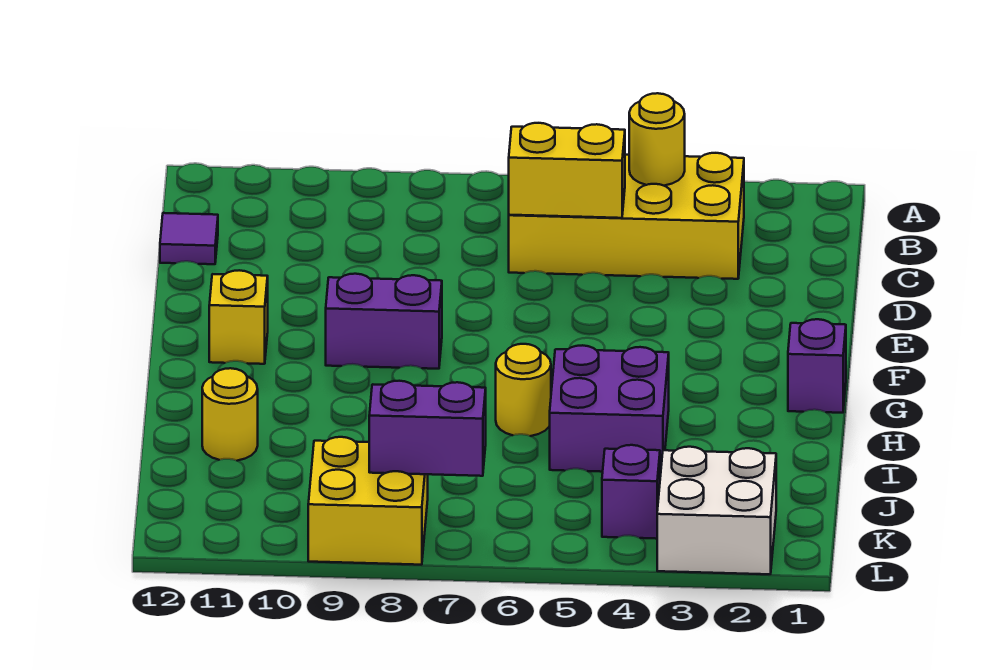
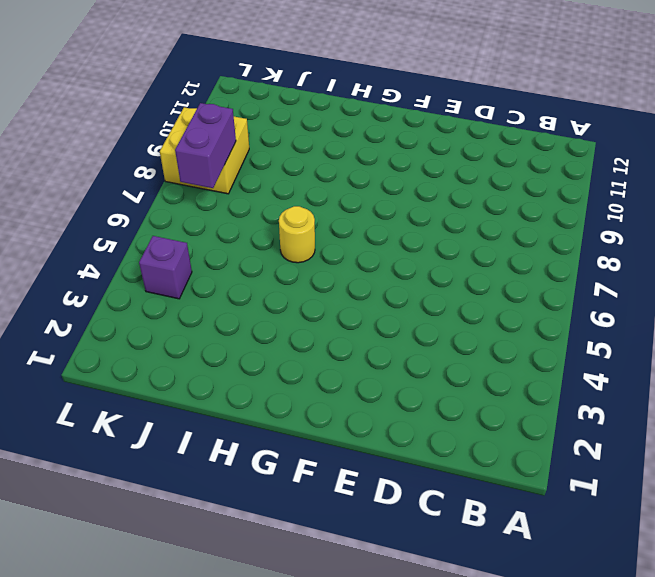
none -> yellow brick B3:C6 level 1
none -> purple tile C12 level 1
none -> purple brick F8:F9 level 1

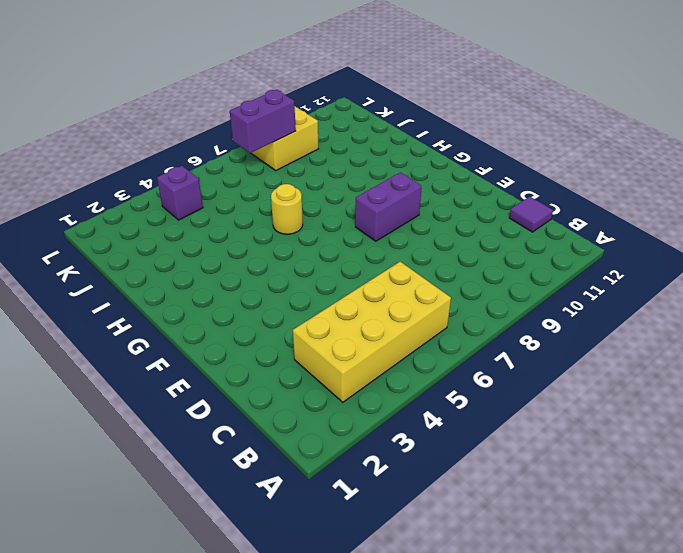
none -> yellow brick F11 level 1
none -> purple brick G1 level 1
none -> purple brick H4:I5 level 1

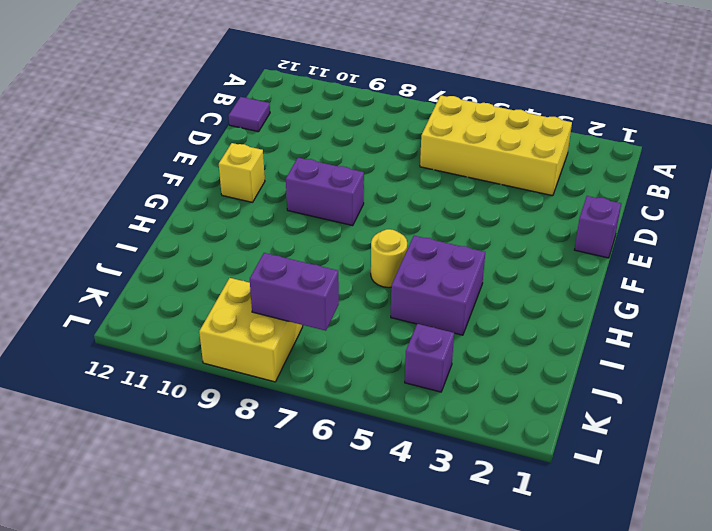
purple brick E1 level 1 -> purple brick G1 level 1
none -> yellow round brick I11 level 1
none -> white brick K2:L3 level 1
none -> yellow round brick B4 level 2

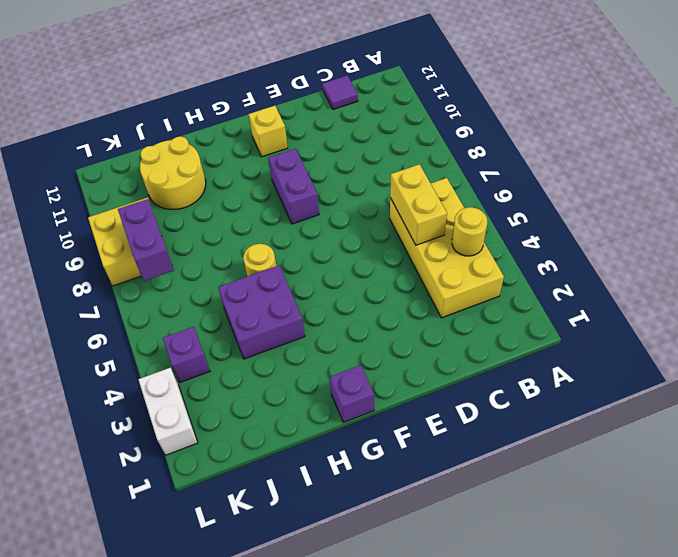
yellow round brick I10:J11 level 1 -> yellow round brick I11 level 1
white brick L2:L3 level 1 -> white brick K2:L3 level 1

